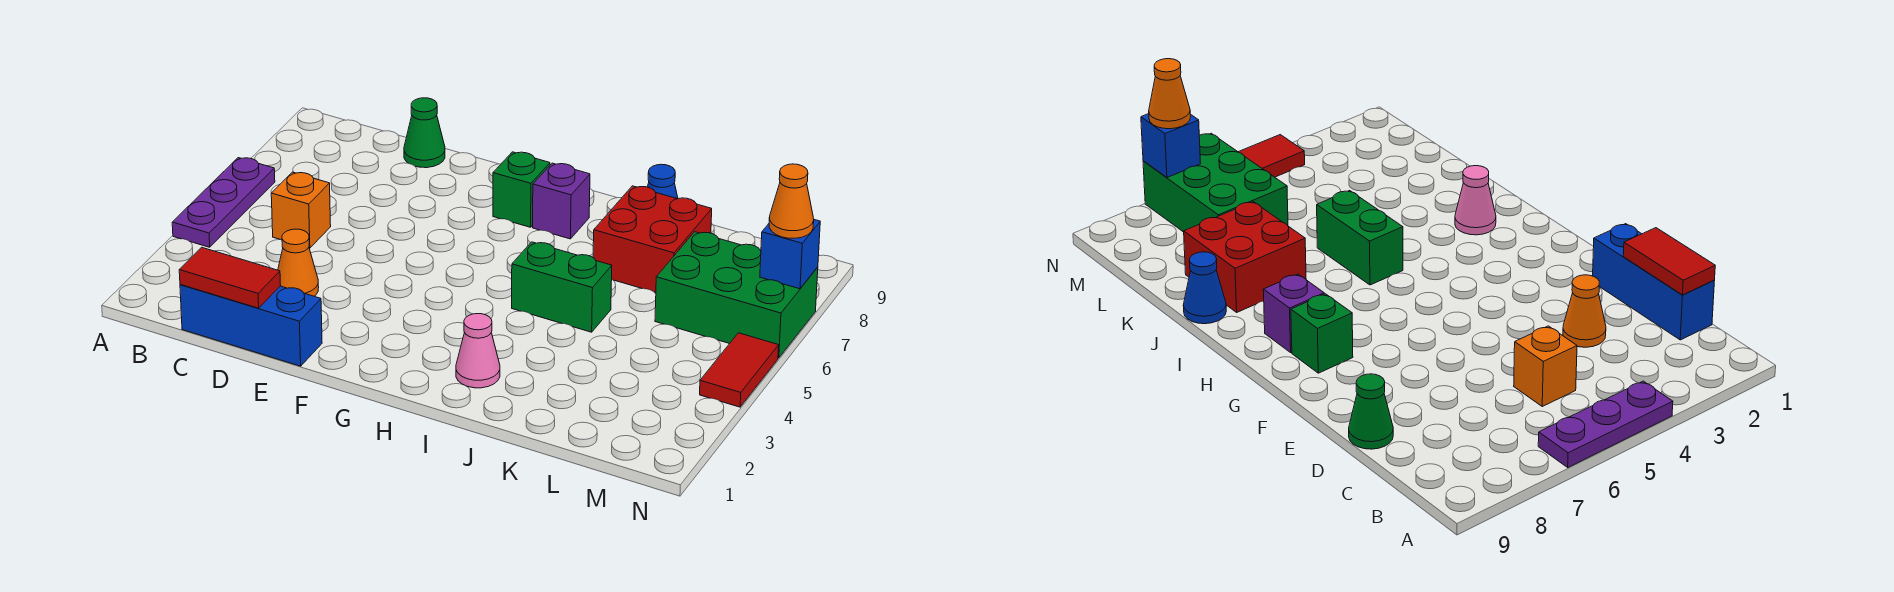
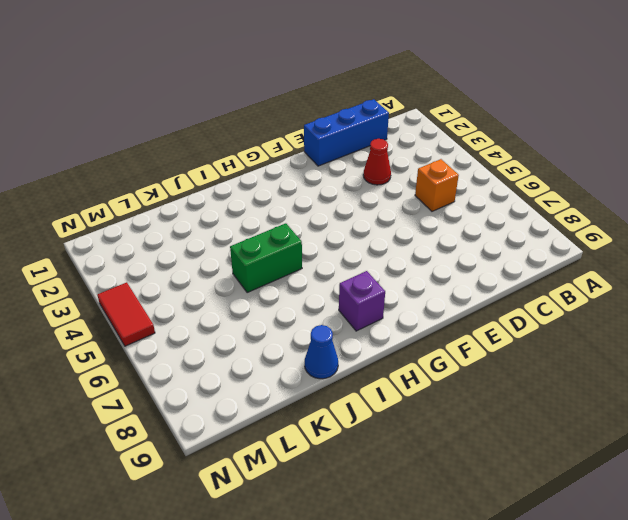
red cone D3 level 1 -> orange cone D3 level 1
none -> purple plate A4:A6 level 1
none -> green cone D9 level 1
none -> green brick G8 level 1

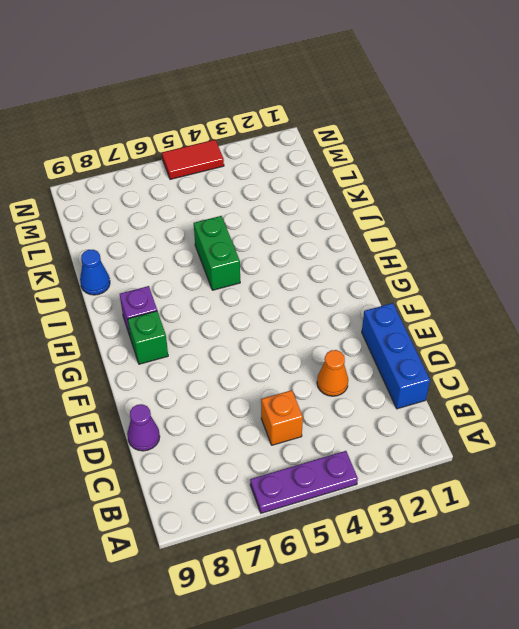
purple cone D9 level 1 -> green cone D9 level 1
none -> pink cone I2 level 1
none -> red brick J7:K8 level 1
none -> green brick L6:N7 level 1

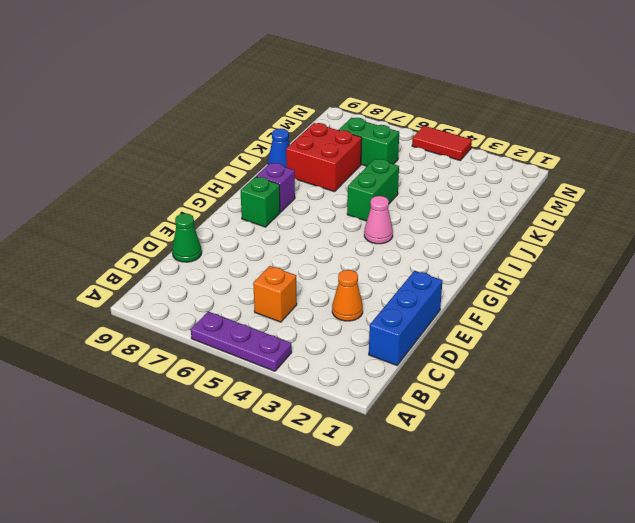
pink cone H4 level 1 -> pink cone I2 level 1
green brick L6:L7 level 1 -> green brick L6:N7 level 1
none -> red tile C1:D1 level 2
none -> blue brick N7 level 2
none -> orange cone N7 level 3

